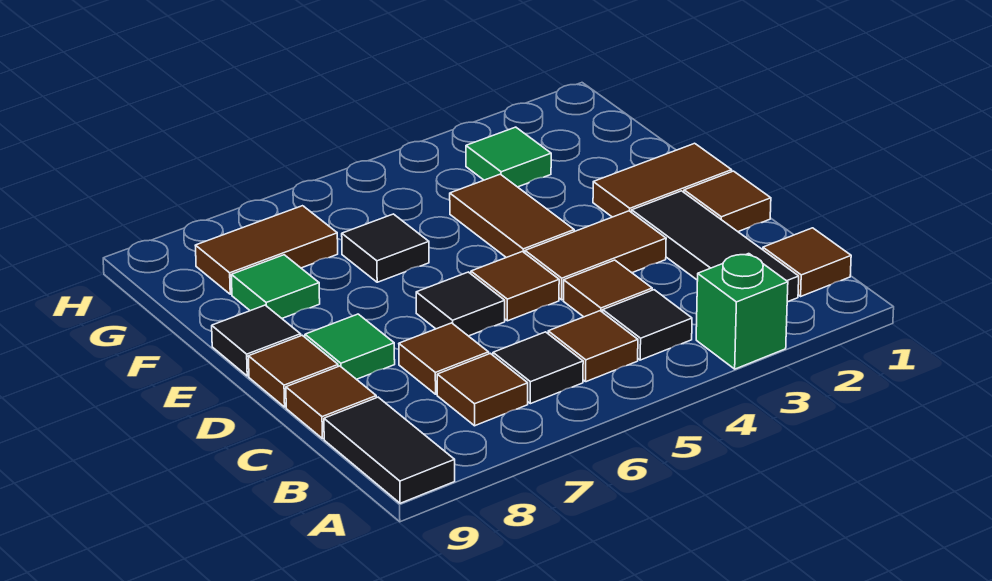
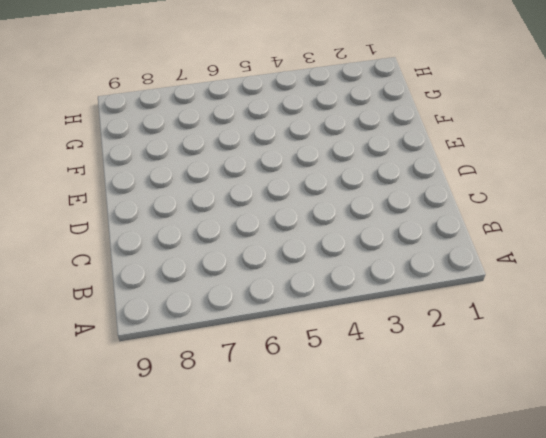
none -> green brick A3 level 1
none -> black tile A9:B9 level 1
none -> brown tile B1 level 1

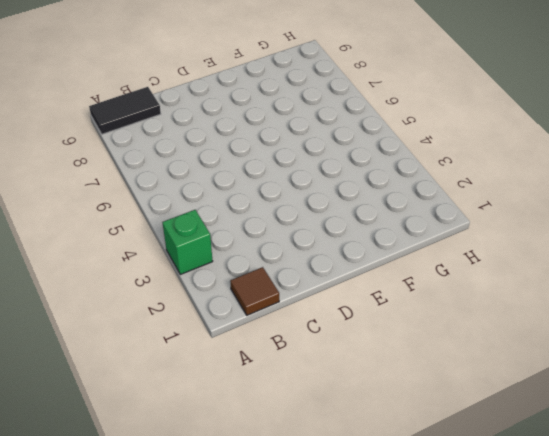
none -> black tile B2:D2 level 1
none -> black tile B4 level 1
none -> brown tile B5 level 1

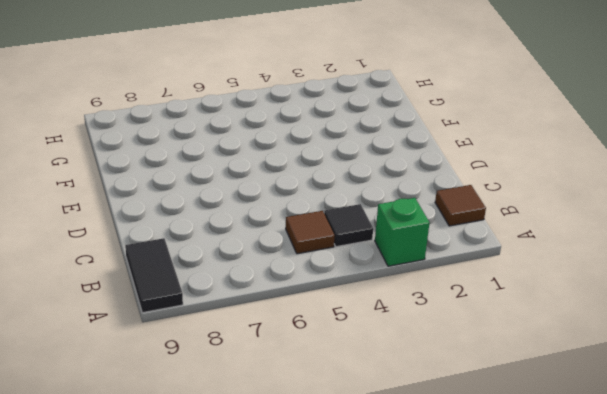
none -> black tile B2:D2 level 1
none -> black tile B6 level 1
none -> brown tile B7 level 1

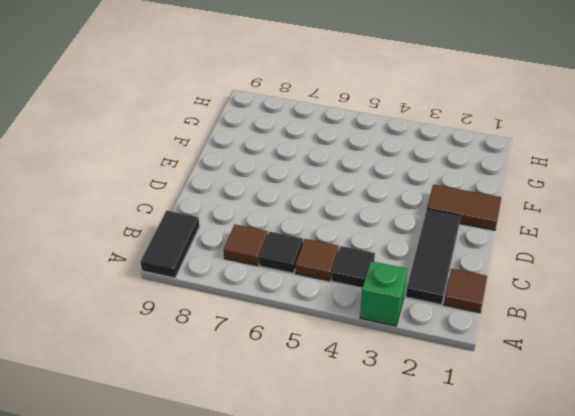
none -> brown tile C4 level 1
none -> brown tile C7 level 1
none -> brown tile C9 level 1

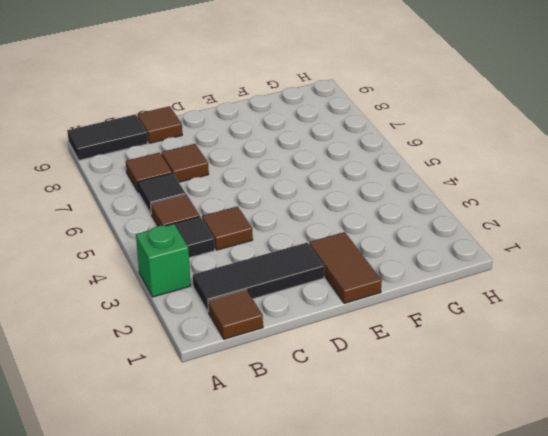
none -> brown tile D1 level 1
none -> brown tile D3:D4 level 1
none -> brown tile D5 level 1

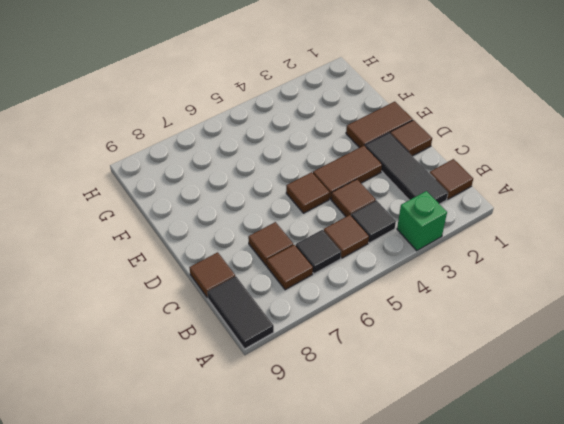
none -> black tile D6 level 1
none -> green tile D8 level 1
none -> brown tile D9 level 1

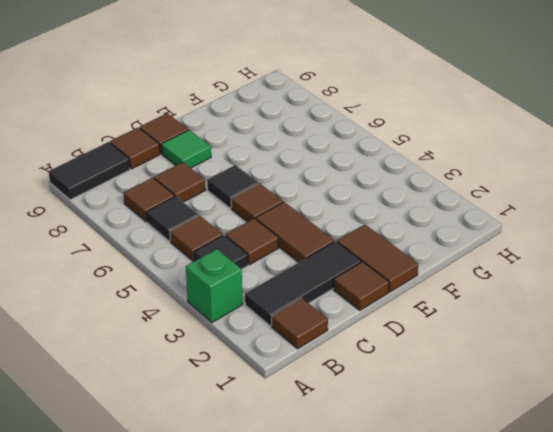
none -> brown tile E4:F4 level 1
none -> black tile E9 level 1
none -> black tile F6 level 1

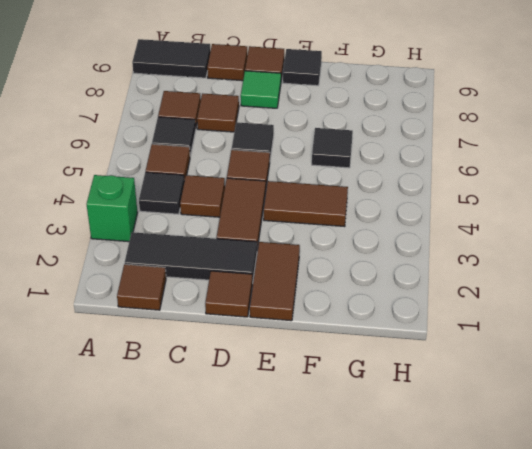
none -> green tile F8 level 1
none -> green tile G3 level 1
none -> brown tile G7:G8 level 1

